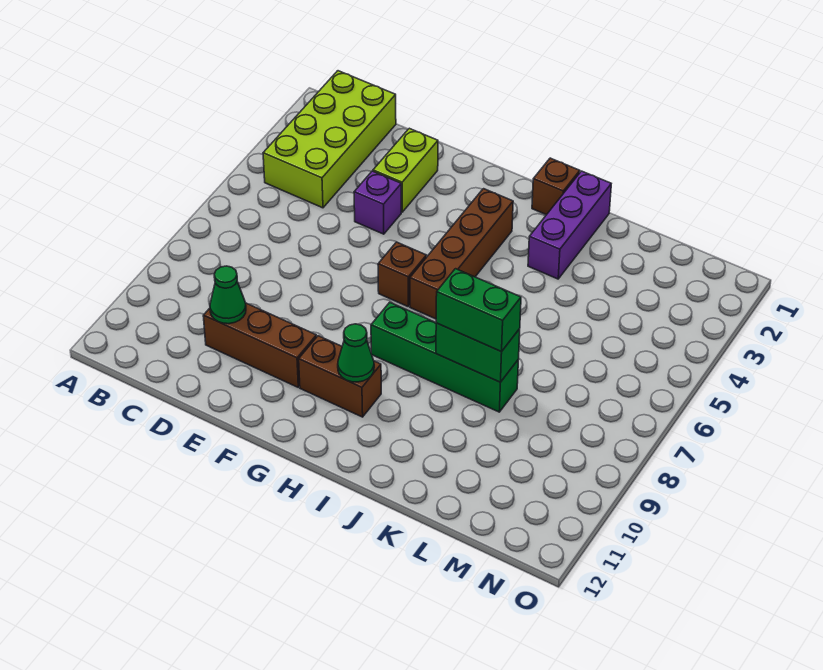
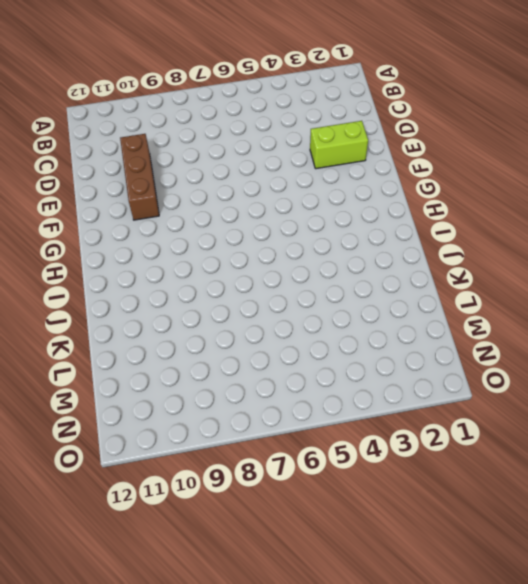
none -> lime brick B1:C4 level 1
none -> purple brick E4 level 1
none -> brown brick G6 level 1

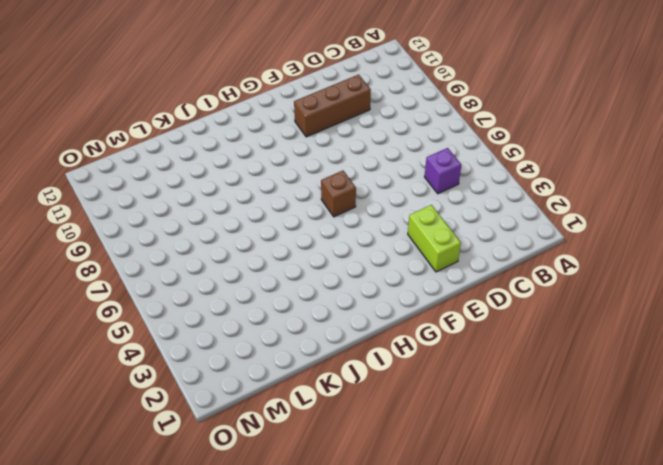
purple brick C5 level 1 -> purple brick E4 level 1
none -> lime brick B1:C4 level 1
none -> brown brick G10:H10 level 1
none -> brown brick H3:H6 level 1

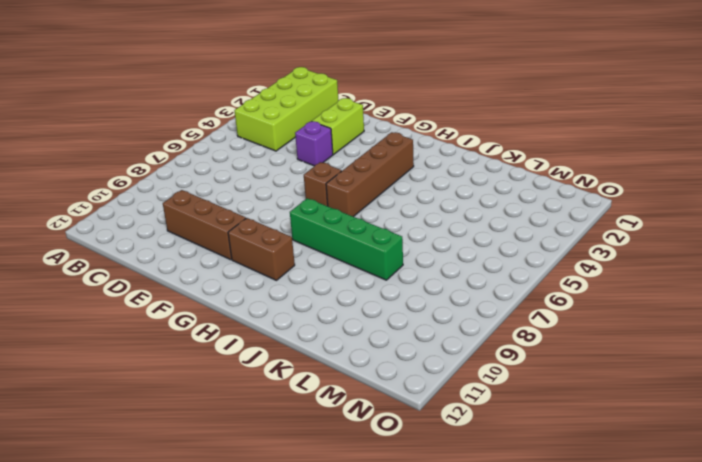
none -> brown brick I1 level 1
none -> purple brick J1:J3 level 1
none -> green cone D10 level 2

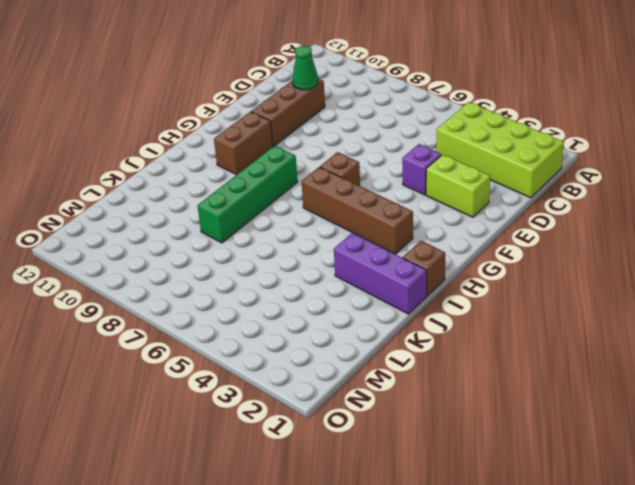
none -> green cone H10 level 2
none -> green brick J8:K8 level 2
none -> green brick J8:K8 level 3

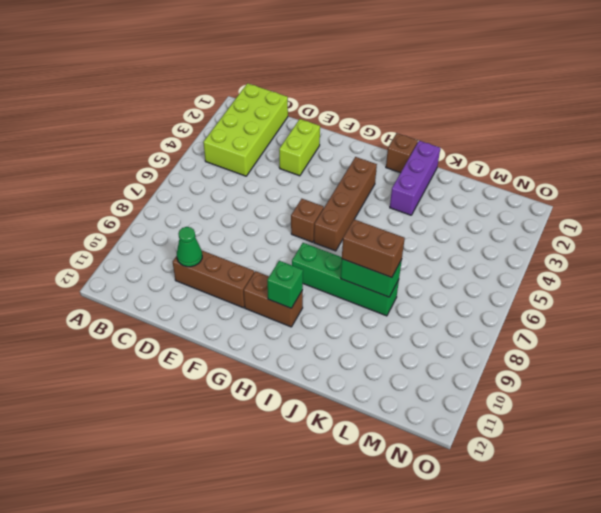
green brick H10 level 2 -> green cone H10 level 2
brown brick J8:K8 level 3 -> green brick J8:K8 level 3
none -> purple brick E4 level 1

